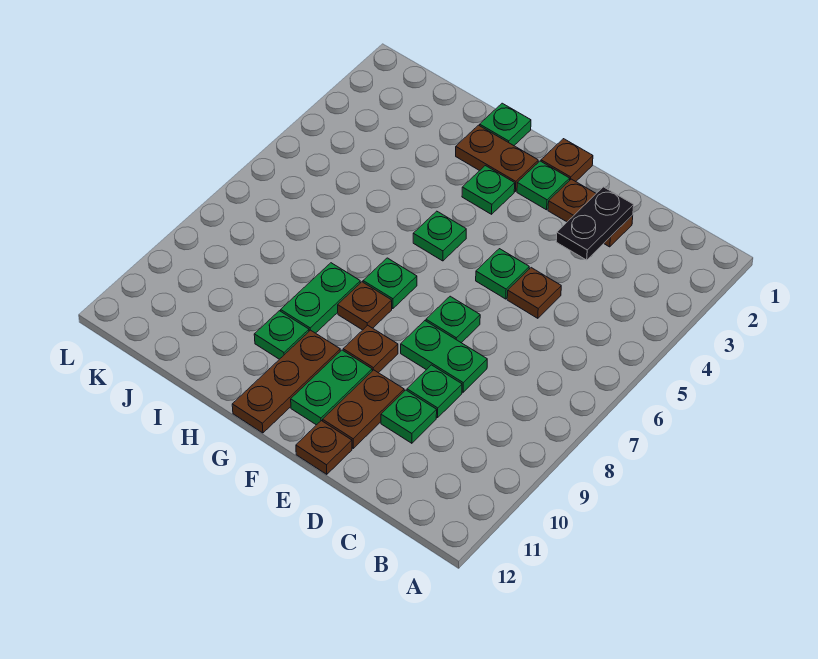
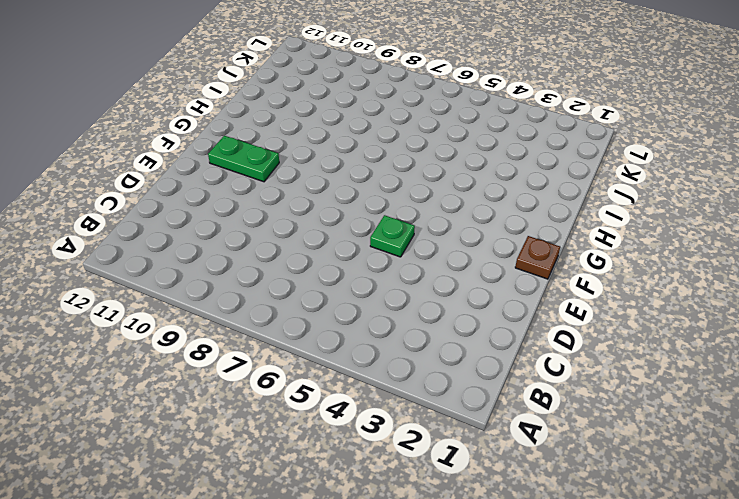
none -> brown plate D2:E2 level 1
none -> brown plate D5 level 1
none -> green plate D8:E8 level 1

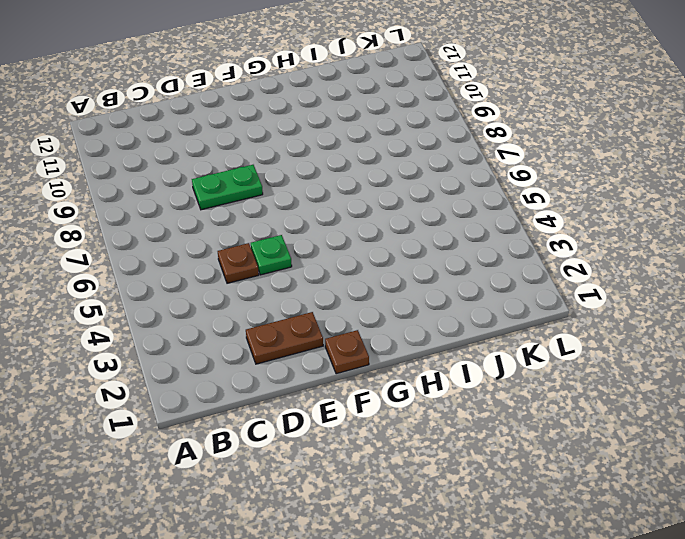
none -> green plate D9 level 1
none -> green plate D10 level 1
none -> green plate E7 level 1

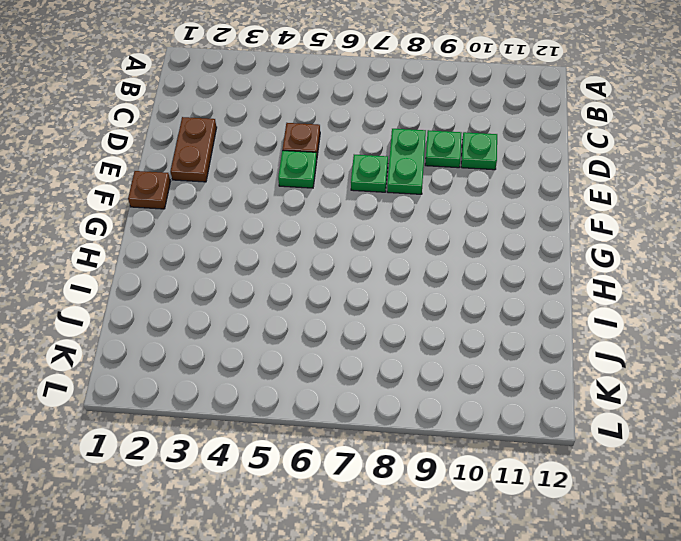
none -> brown plate E10:E11 level 1
none -> brown plate E12 level 1
none -> green plate F2 level 1

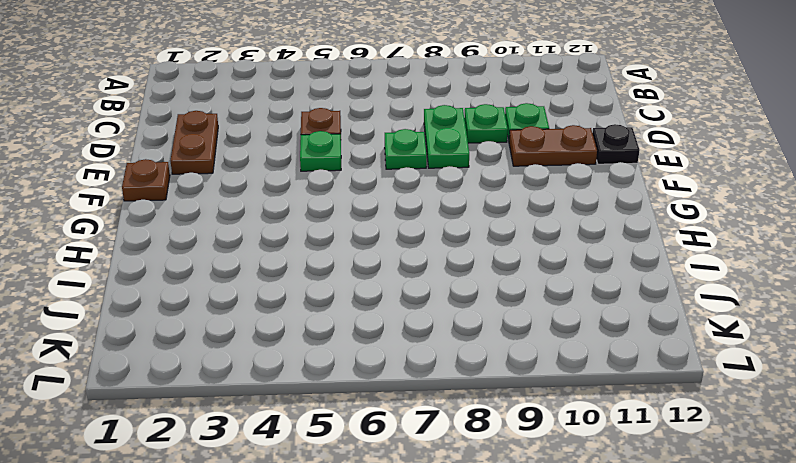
black plate E12 level 1 -> brown plate E12 level 1
none -> green plate F2 level 1
none -> brown plate F9 level 1
none -> green plate F10:F11 level 1

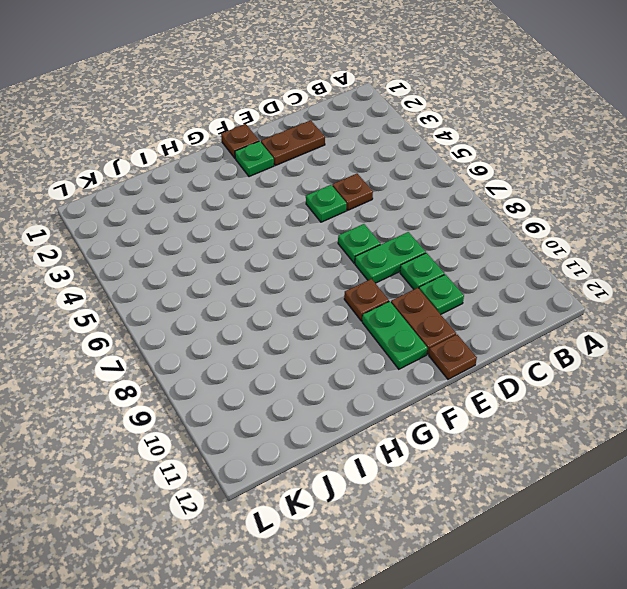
none -> brown plate G2:H2 level 1
none -> green plate G3 level 1
none -> green plate G5 level 1

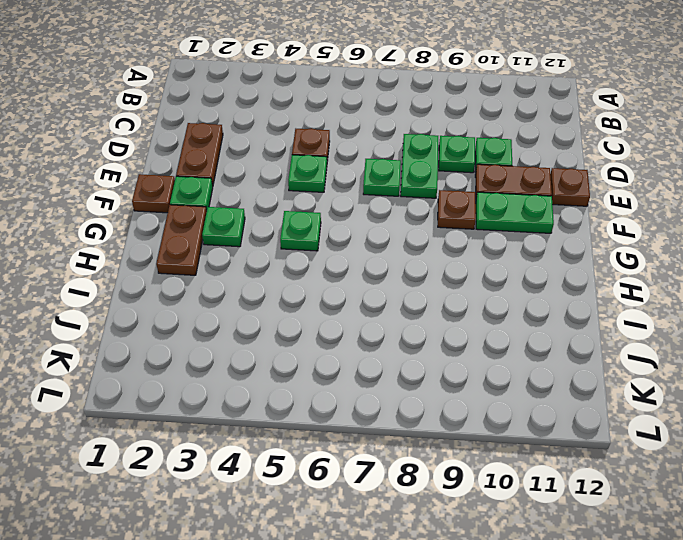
none -> green plate G7 level 1
none -> brown plate G8 level 1
none -> brown plate G10:G12 level 1

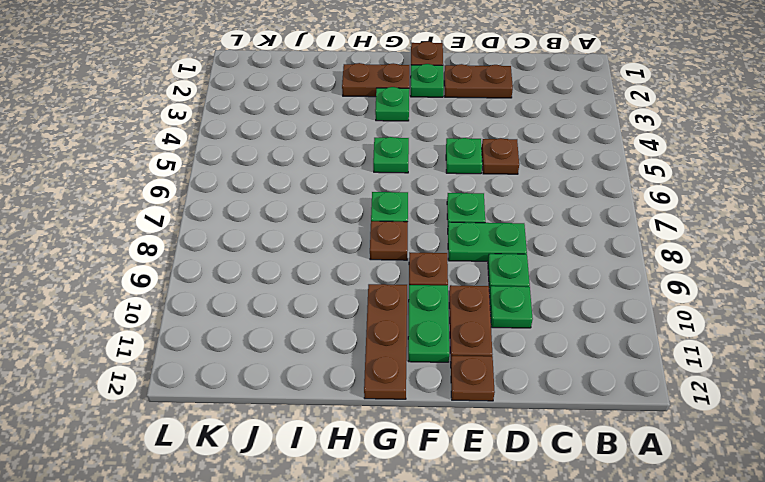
none -> green plate H1 level 1
none -> green plate H8:H9 level 1
none -> green plate H10 level 1

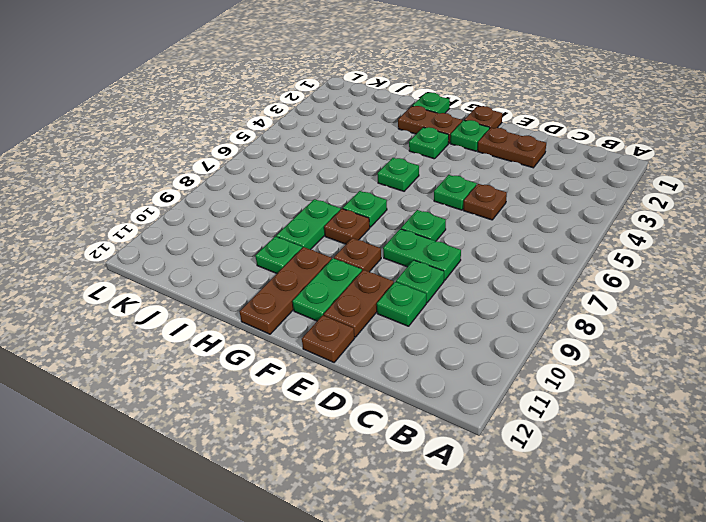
none -> black plate D2:D3 level 2

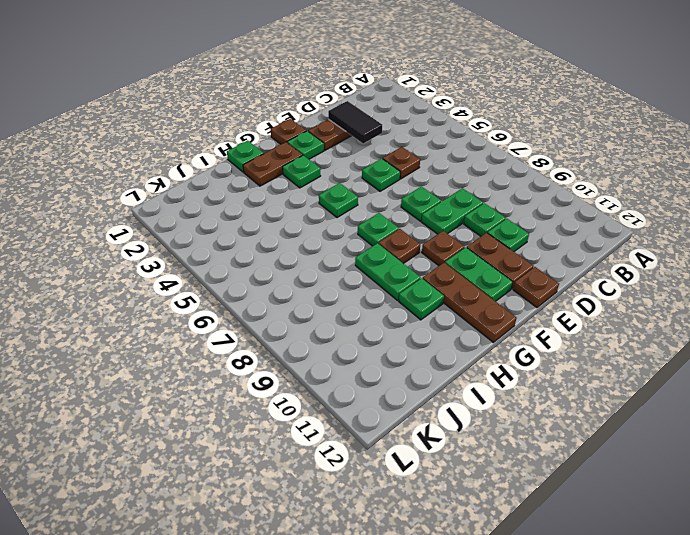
black tile D2:D3 level 2 -> black plate D2:D3 level 2

